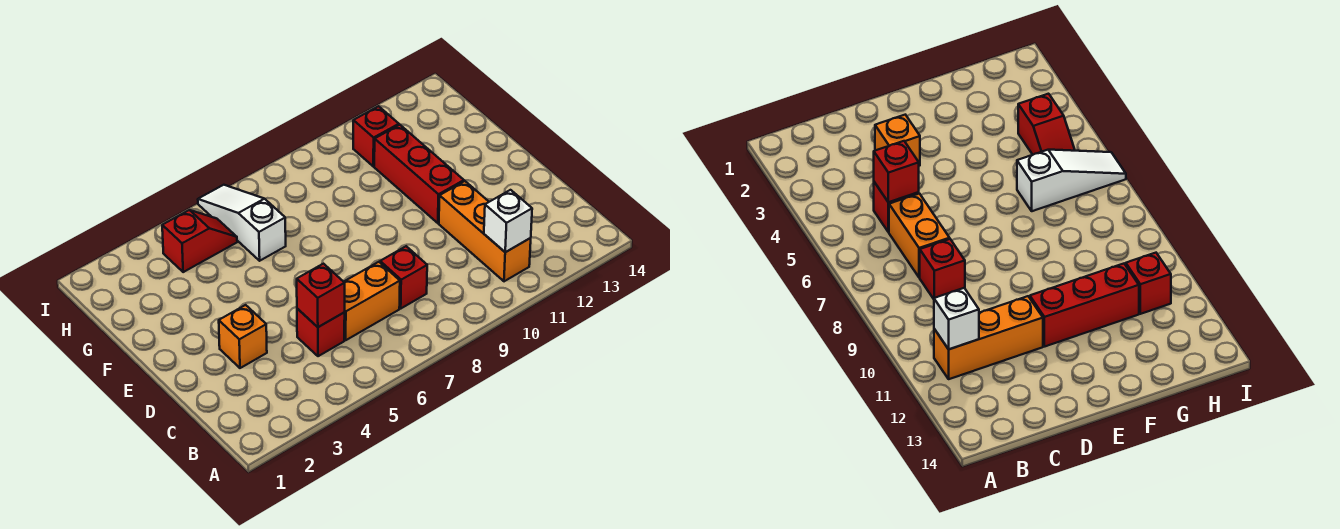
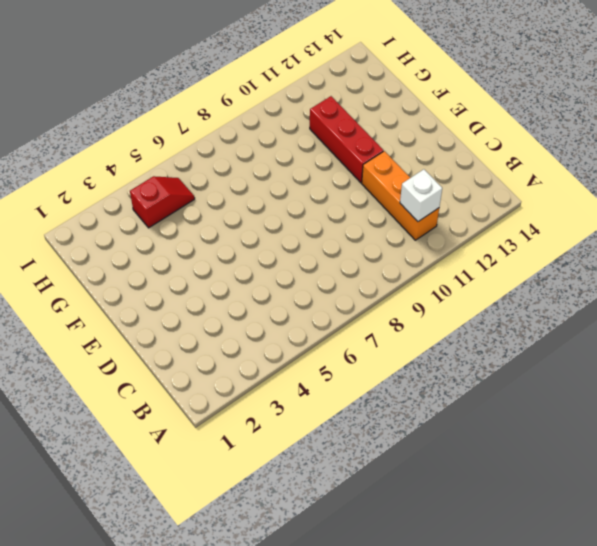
none -> red brick C5 level 1
none -> orange brick C6:C7 level 1

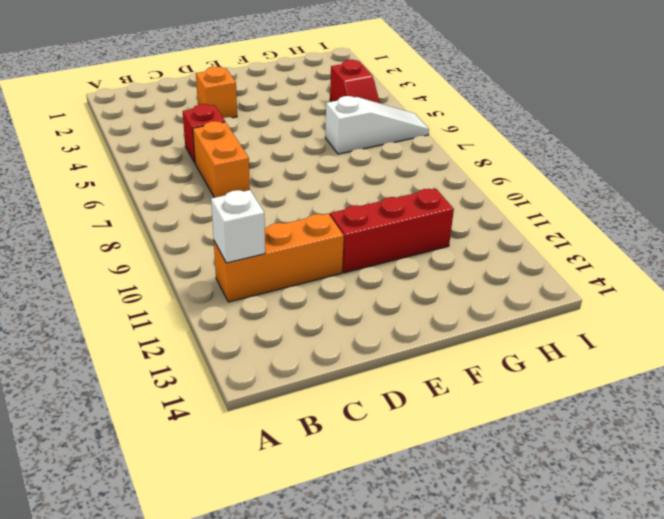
none -> red brick C8 level 1
none -> red brick H11 level 1

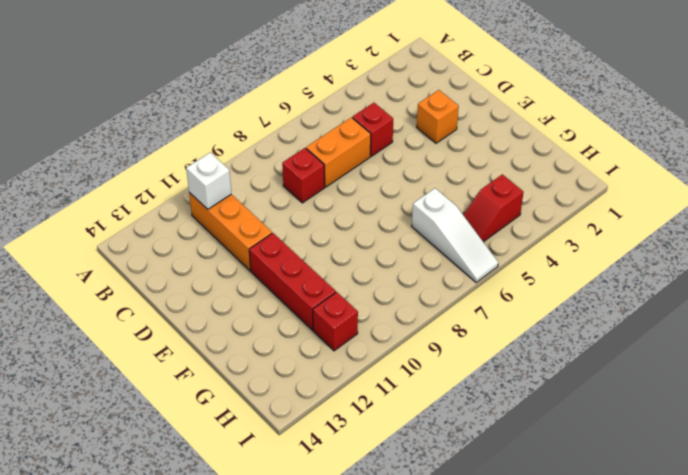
none -> red brick C5 level 2

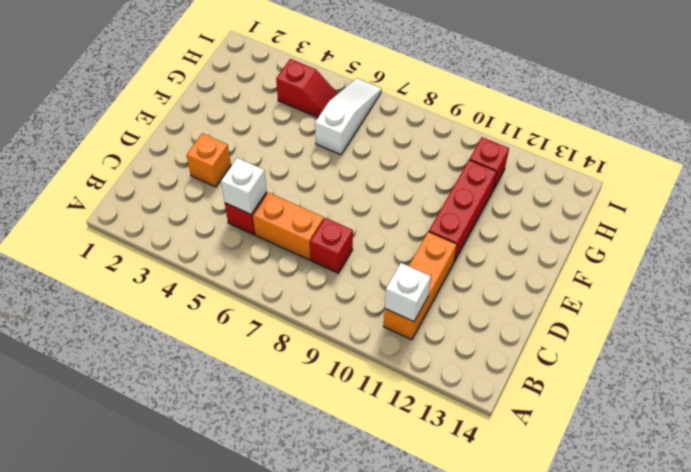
white brick C5 level 2 -> red brick C5 level 2

